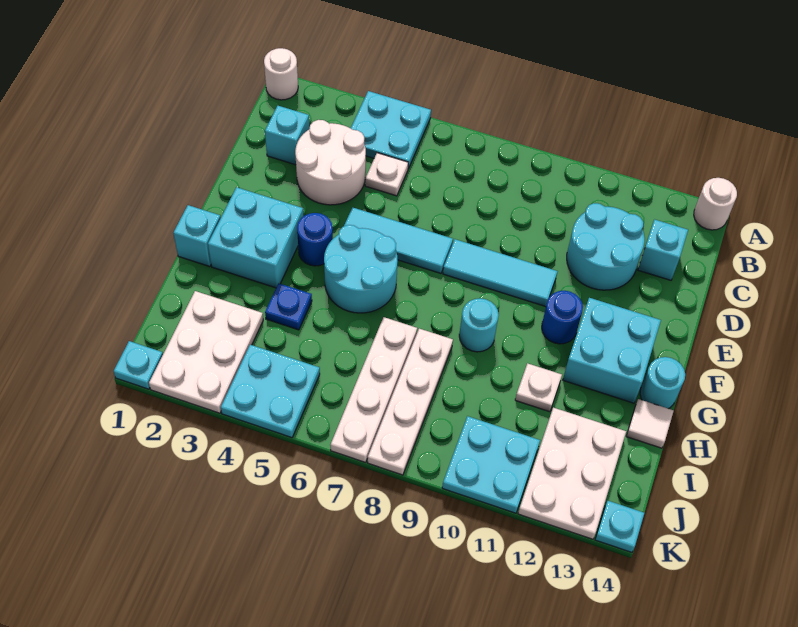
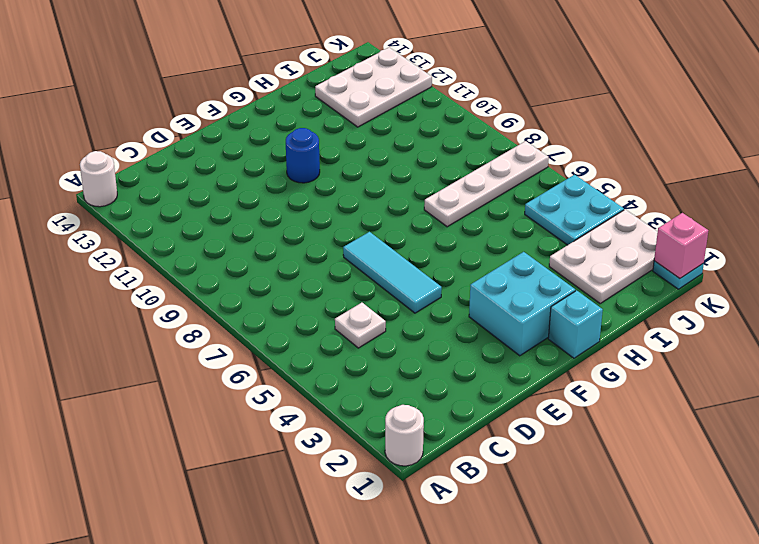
pink brick K1 level 2 -> none
none -> cyan plate A4:B5 level 1
none -> cyan brick C2 level 1
none -> white round brick C3:D4 level 1

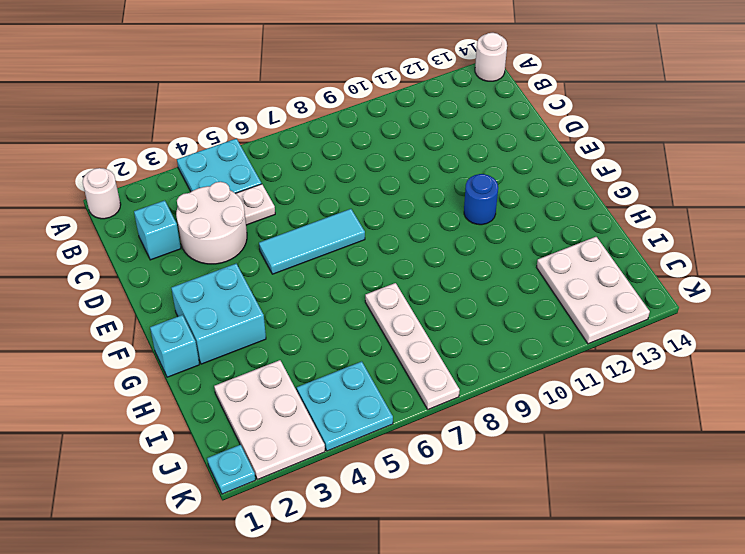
none -> cyan round brick C11:D12 level 1
none -> cyan brick C13 level 1
none -> cyan tile E8:E10 level 1

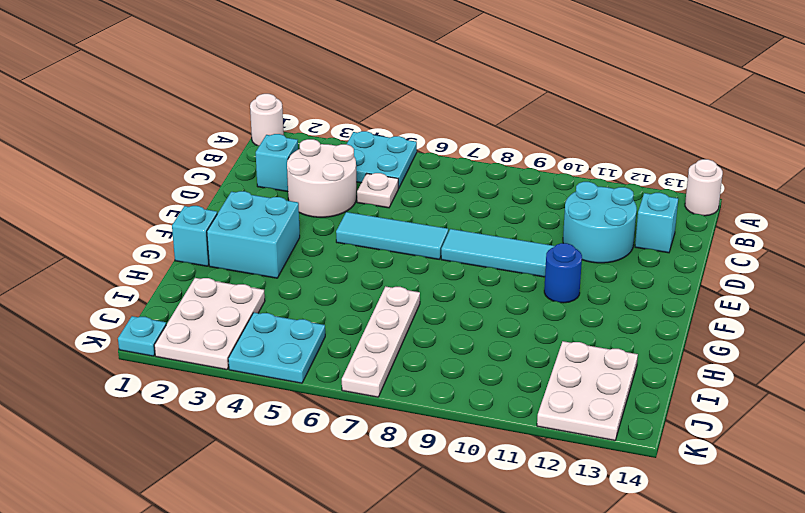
none -> blue round brick F4 level 1
none -> cyan round brick F5:G6 level 1
none -> cyan brick F12:G13 level 1

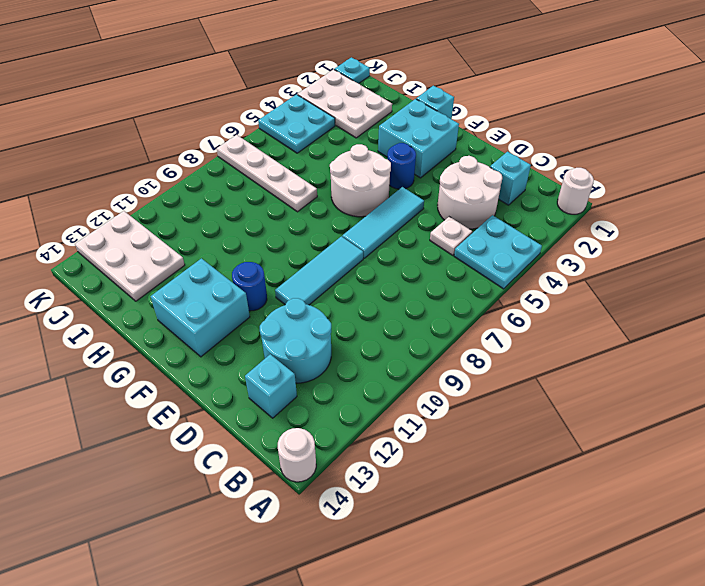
white round brick F5:G6 level 1 -> cyan round brick F5:G6 level 1
none -> cyan round brick G9 level 1
none -> cyan round brick G14 level 1
none -> blue plate H4 level 1

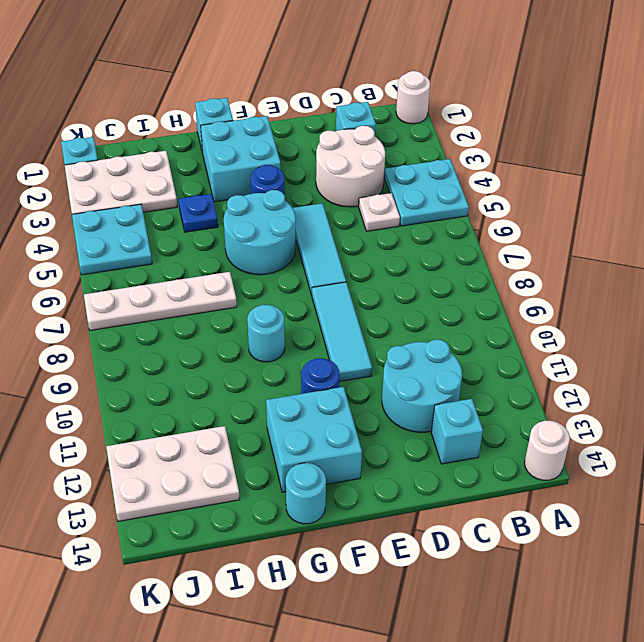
none -> white plate H8:K8 level 1
none -> white plate H11 level 1
none -> white tile H14 level 1

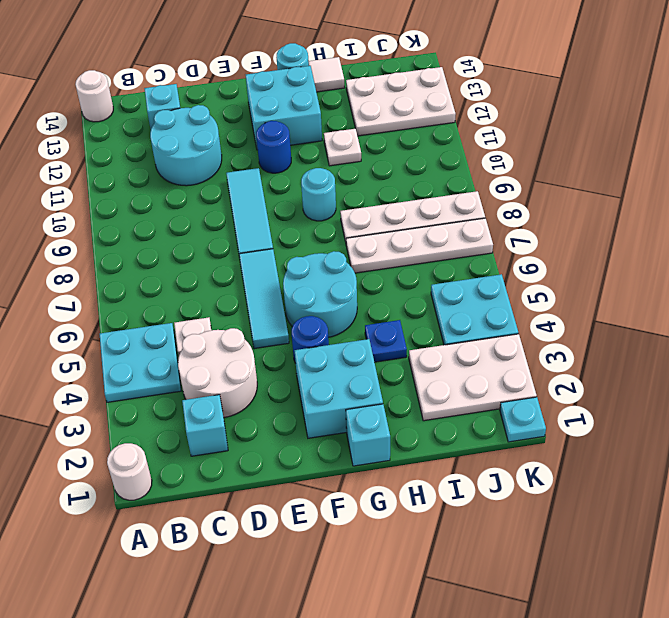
none -> cyan plate J10:K11 level 1
none -> cyan plate K14 level 1

